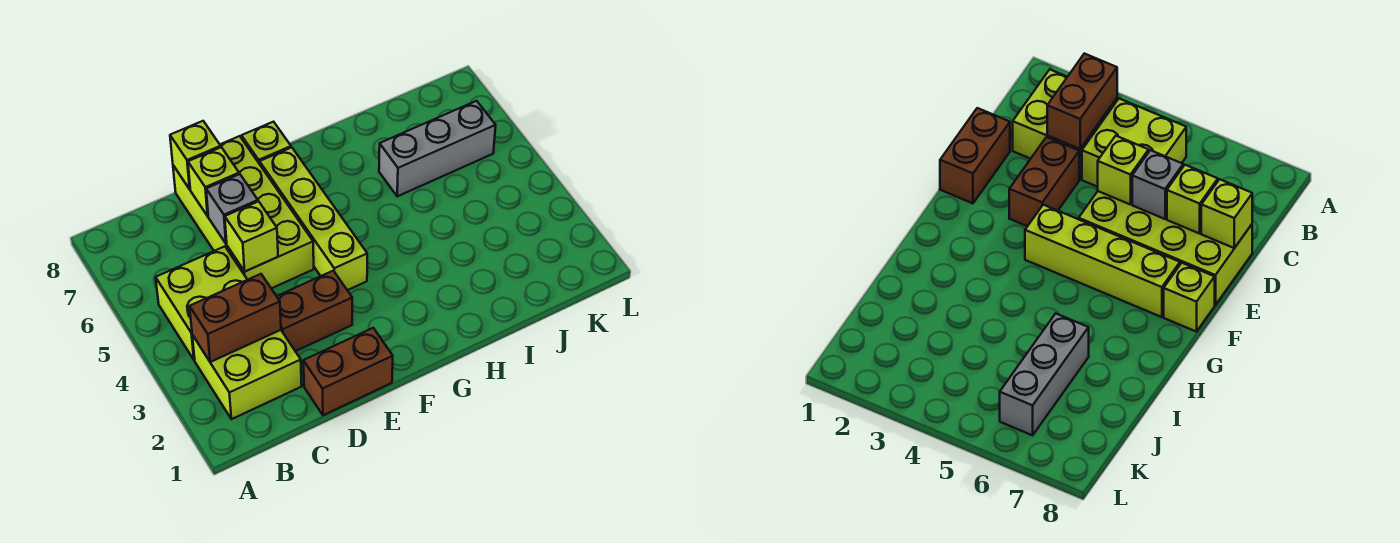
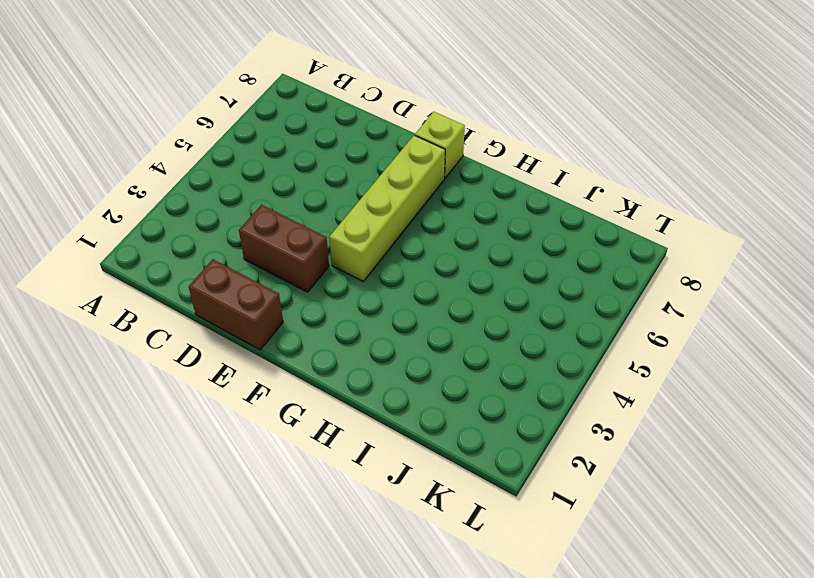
none -> lime brick B2:C3 level 1
none -> lime brick B4:C5 level 1
none -> lime brick D5:E8 level 1

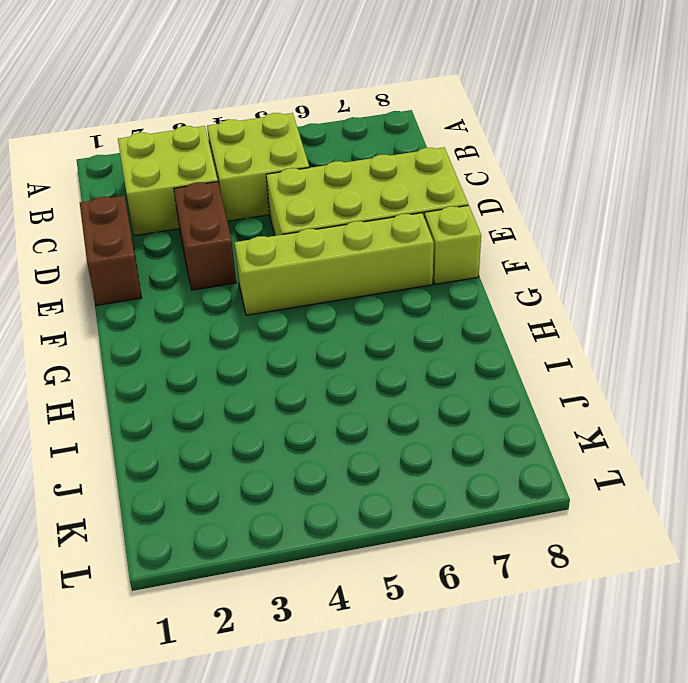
none -> grey brick I6:K6 level 1
none -> brown brick B3:C3 level 2
none -> lime brick D5 level 2

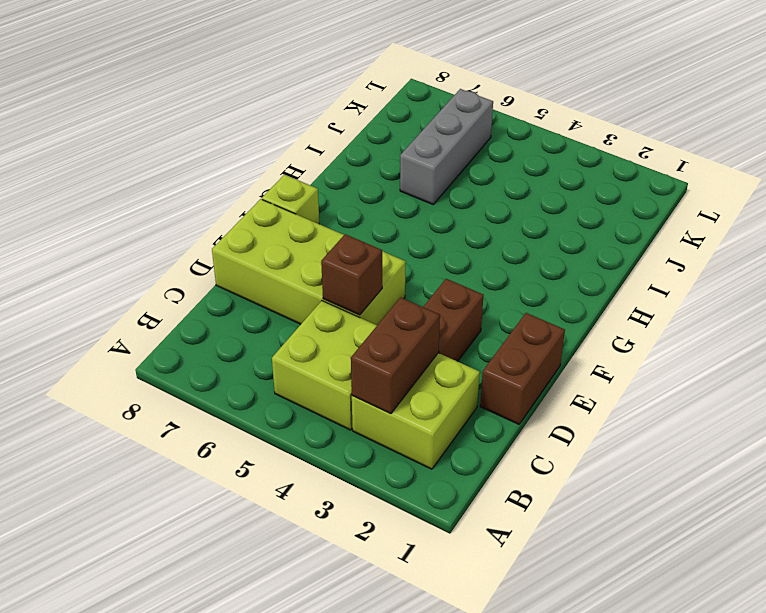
brown brick D5 level 2 -> lime brick D5 level 2
none -> lime brick F4:F7 level 1
none -> grey brick D6 level 2
none -> lime brick D7 level 2

